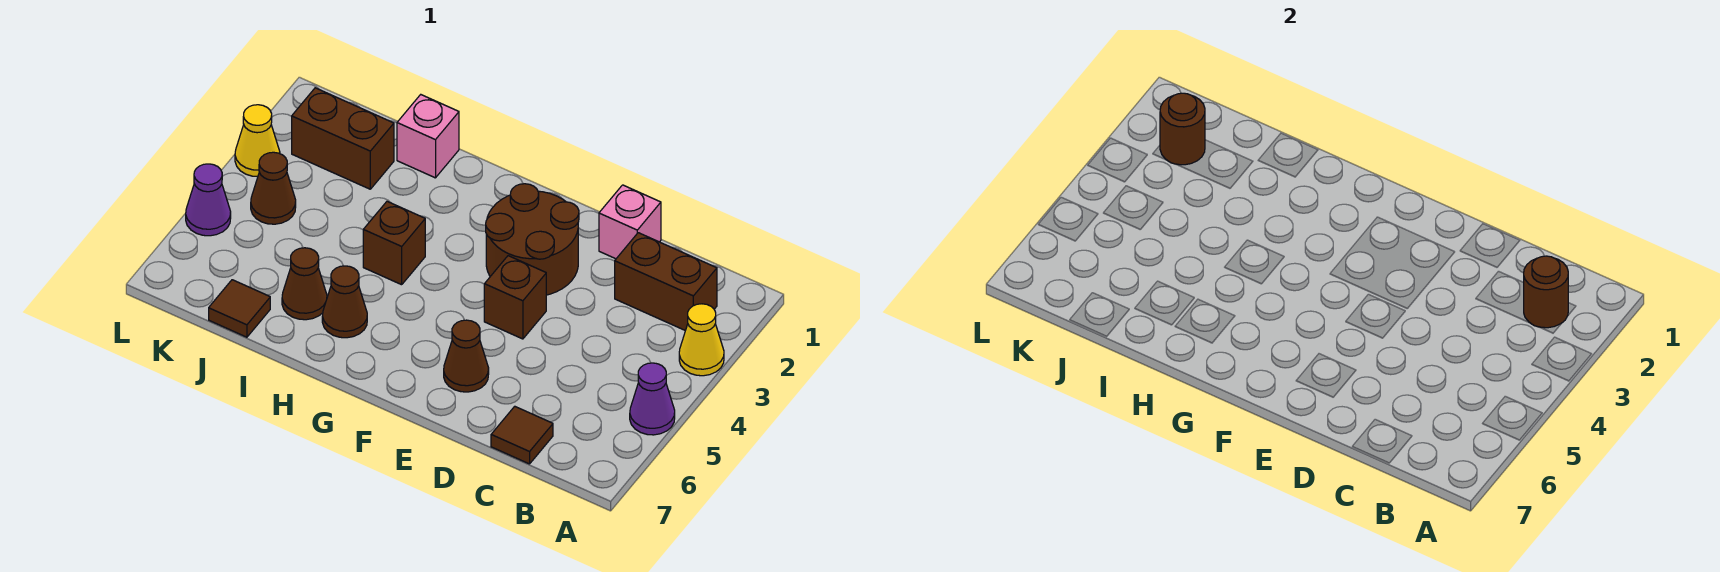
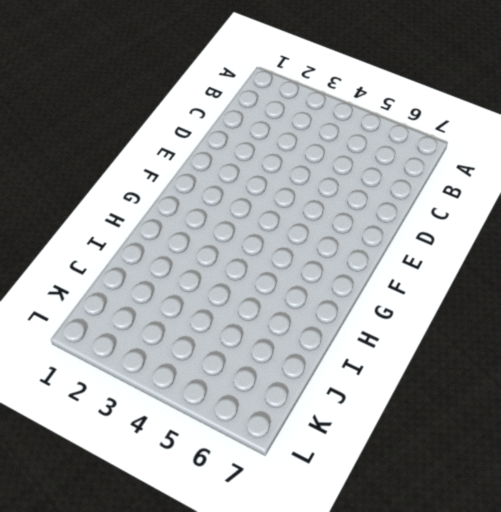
none -> yellow cone A3 level 1
none -> purple cone A5 level 1
none -> brown brick B2:C2 level 1

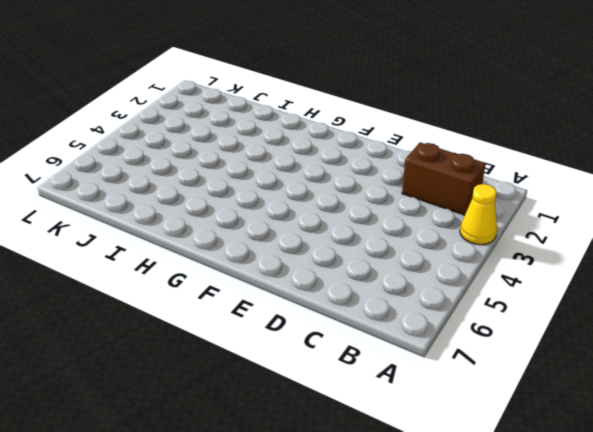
none -> purple cone A5 level 1
none -> brown tile C7 level 1
none -> pink brick D1 level 1

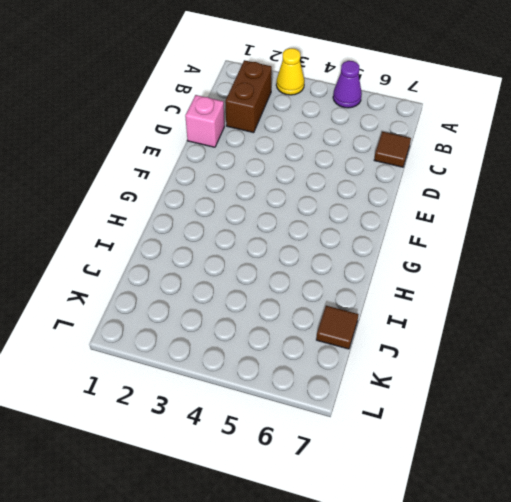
none -> brown round brick E2:F3 level 1
none -> brown brick E4 level 1
none -> brown cone E6 level 1

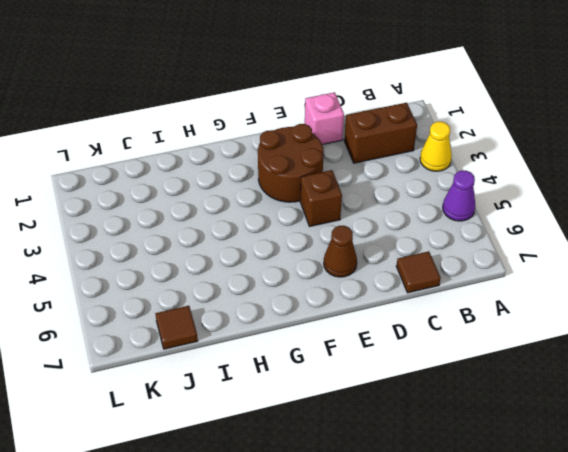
none -> brown brick H4 level 1
none -> brown cone H6 level 1
none -> pink brick I1 level 1

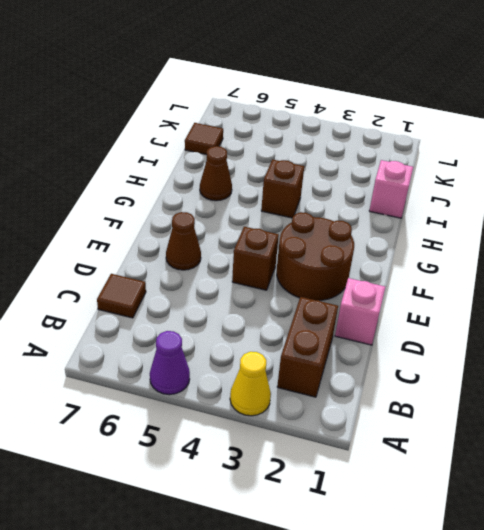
none -> brown cone I6 level 1
none -> brown brick J2:K2 level 1
none -> brown cone K4 level 1

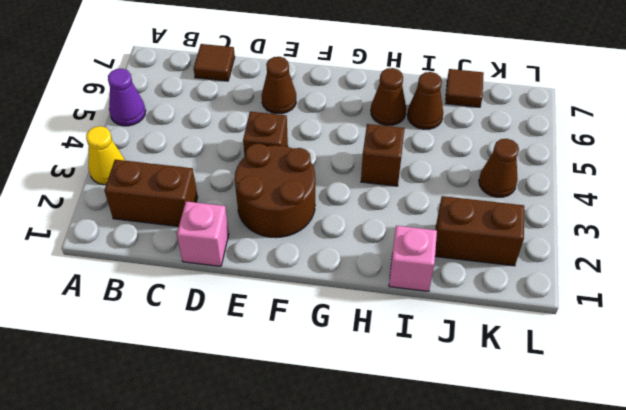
none -> yellow cone L3 level 1
none -> purple cone L5 level 1
none -> brown round brick B2 level 2

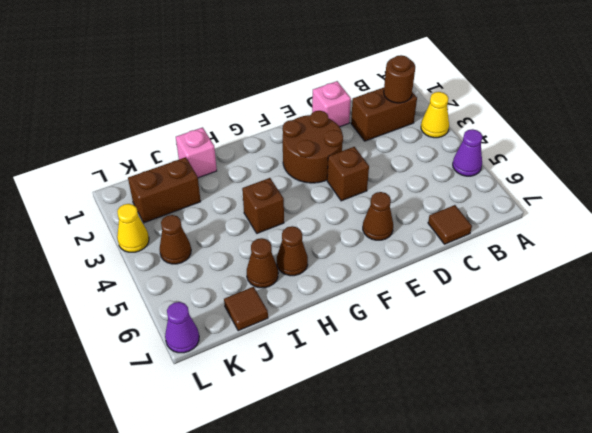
purple cone L7 level 1 -> purple cone L5 level 1
none -> brown round brick K2 level 2

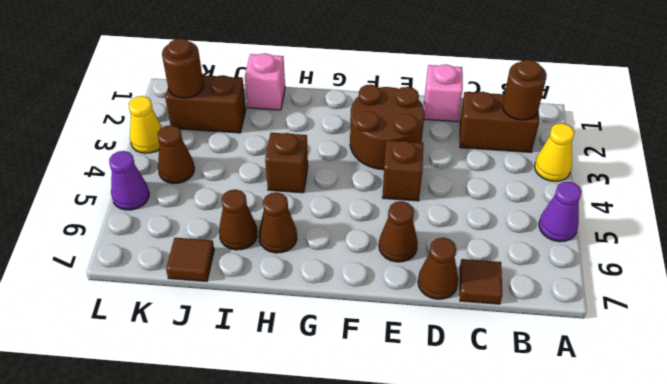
brown cone D7 level 1 -> none

